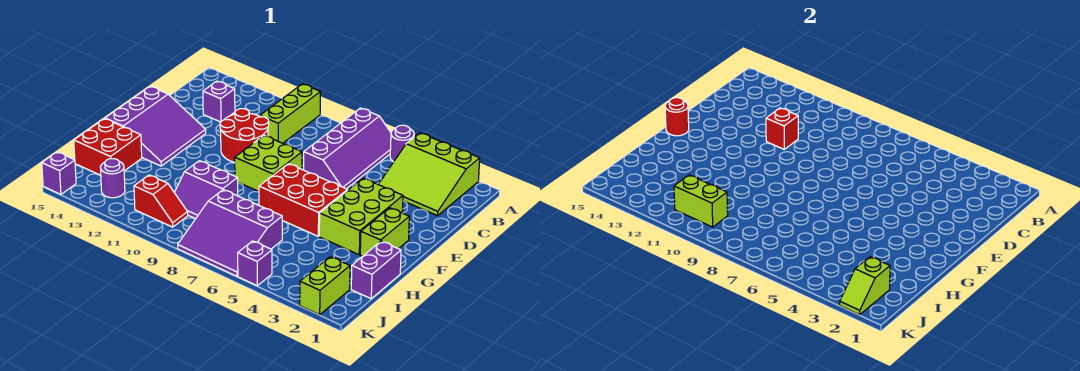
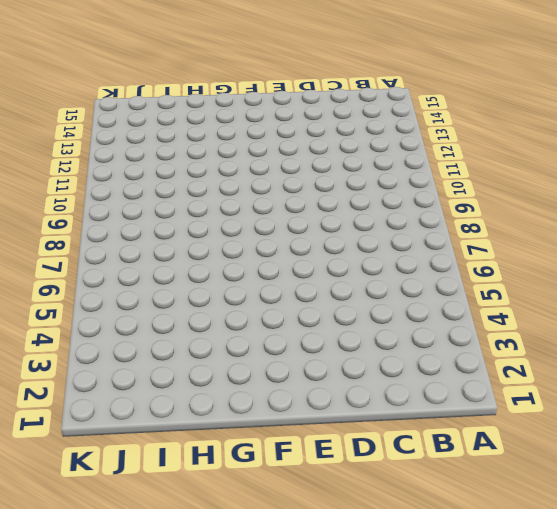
none -> lime slope A2:C4 level 1 top A
none -> purple round brick A5 level 1
none -> purple slope A6:D7 level 1 top 7

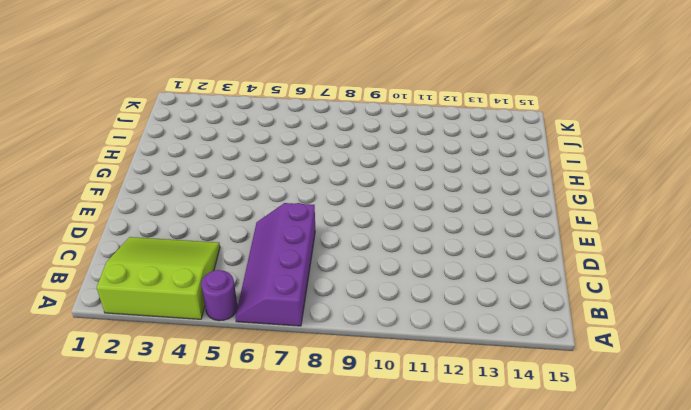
none -> lime brick A10:C10 level 1
none -> purple brick C13 level 1
none -> red round brick D10:E11 level 1

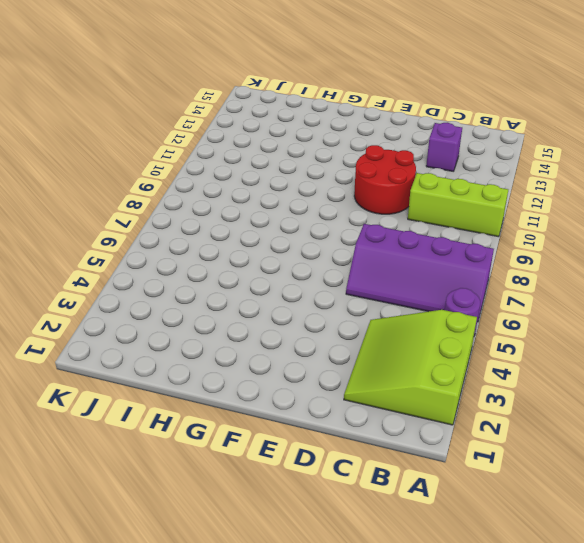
none -> lime brick E3:G4 level 1
none -> lime brick E8:F9 level 1
none -> purple slope E13:G15 level 1 top 15

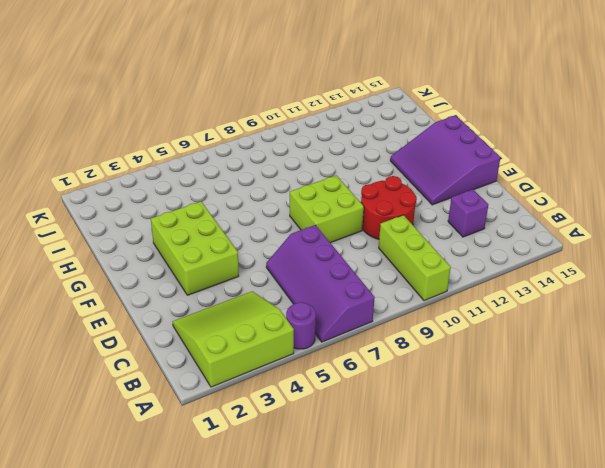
none -> lime brick F2:G2 level 1
none -> red brick F5:G7 level 1
none -> purple brick H1:I1 level 1

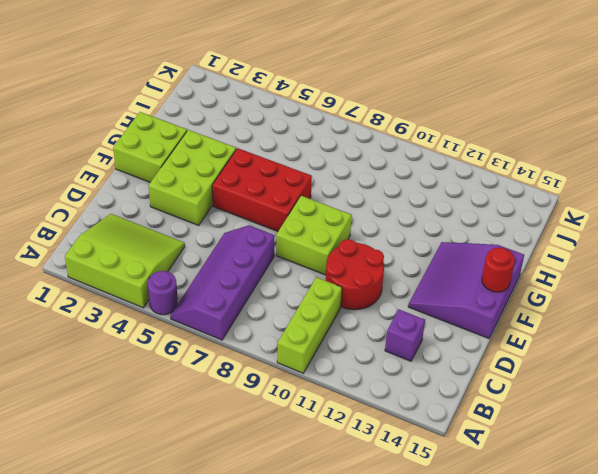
lime brick F1:G2 level 1 -> lime brick F2:G2 level 1
none -> purple brick H1:I1 level 1
none -> purple slope H9:I10 level 1 top H
none -> red brick H14:I15 level 1

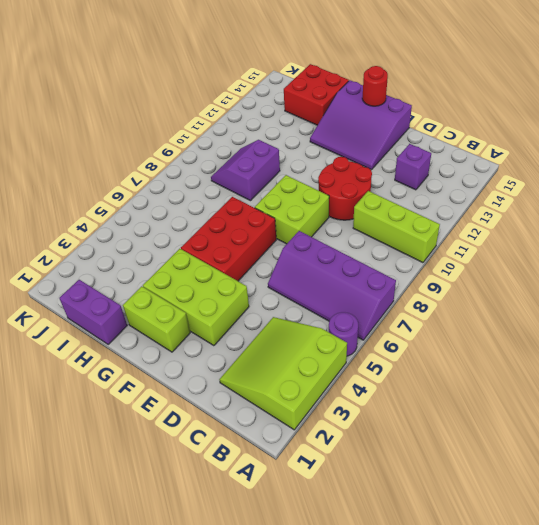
none -> purple slope I6:K8 level 1 top I
none -> lime brick J2:K2 level 1
none -> red slope J10:J11 level 1 top 11

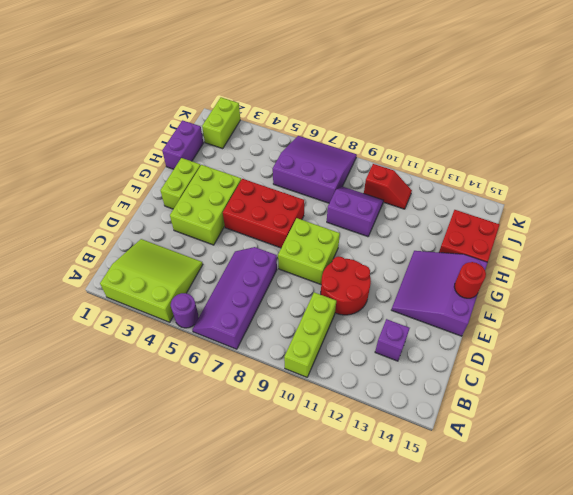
red slope J10:J11 level 1 top 10 -> red slope J10:J11 level 1 top 11
none -> purple round brick J13 level 1
none -> purple brick K5 level 1
none -> purple brick K15 level 1

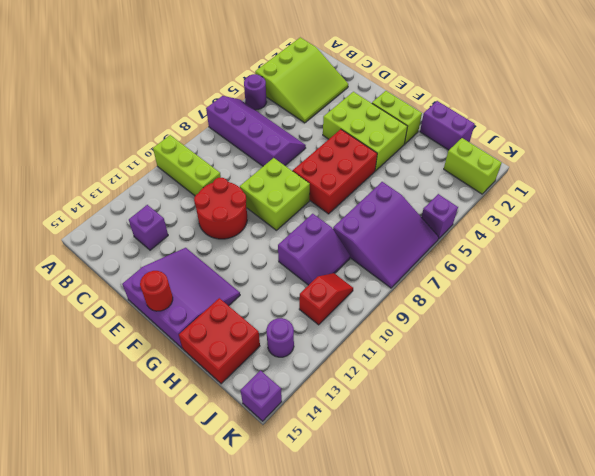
none -> red brick D11 level 2
none -> lime slope J2:K2 level 2 top J
none -> lime brick J10:J11 level 2

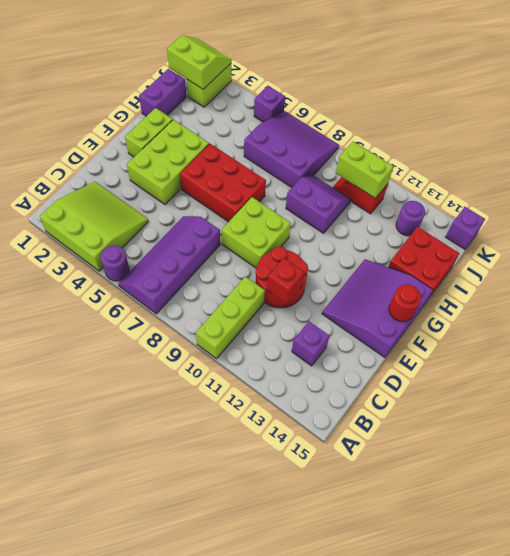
lime slope J1:K2 level 2 top J -> lime slope J2:K2 level 2 top J

